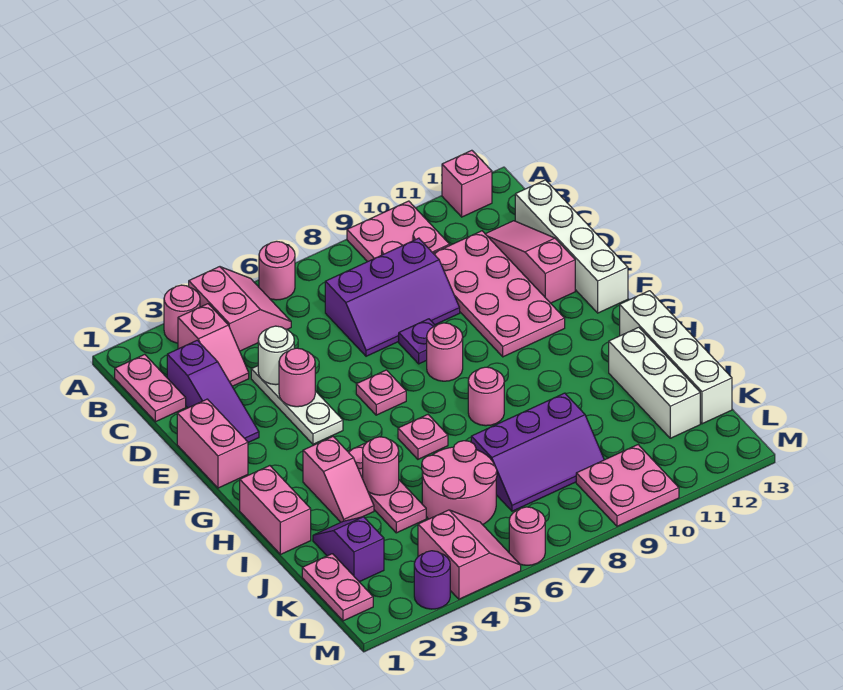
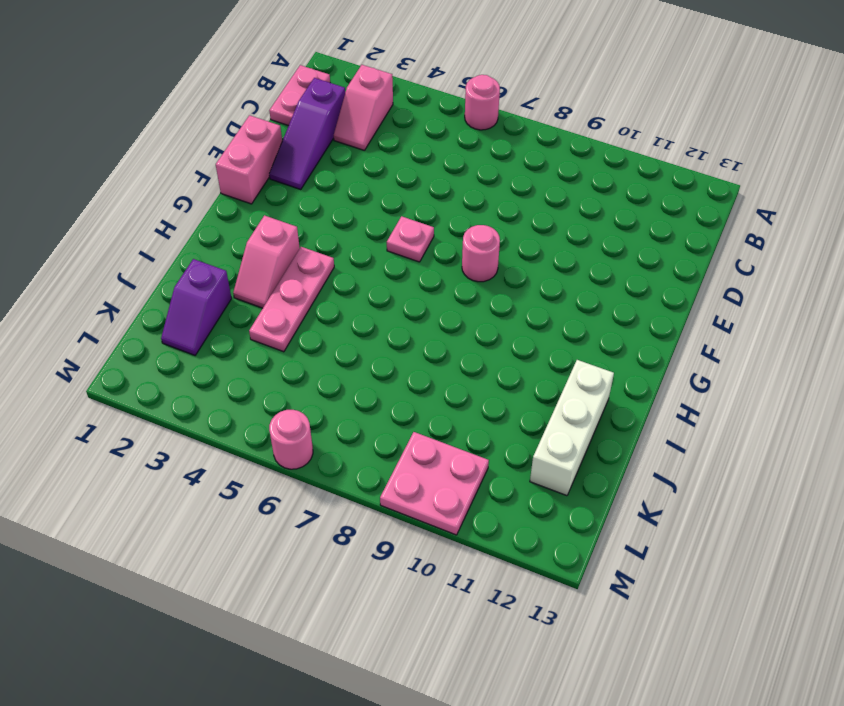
purple slope J2:K2 level 1 top J -> purple slope J2:K2 level 1 top K
none -> pink round brick A3 level 1
none -> pink slope A4:B5 level 1 top 4
none -> pink plate A9:B10 level 1
none -> pink brick A12 level 1

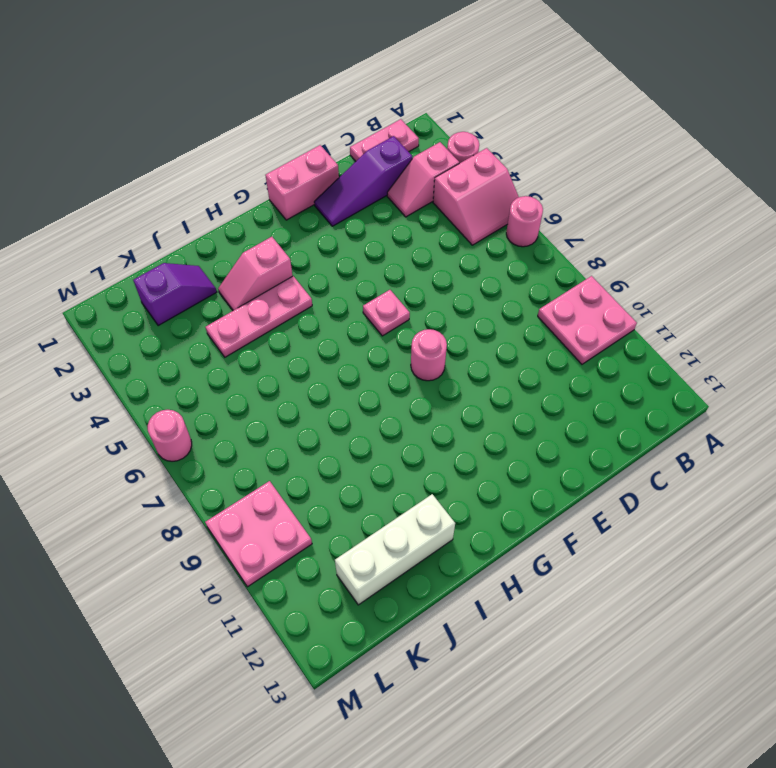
none -> pink brick A12 level 1
none -> purple slope C7:D9 level 1 top C
none -> pink plate C10:F11 level 1
none -> pink slope C12:E12 level 1 top E

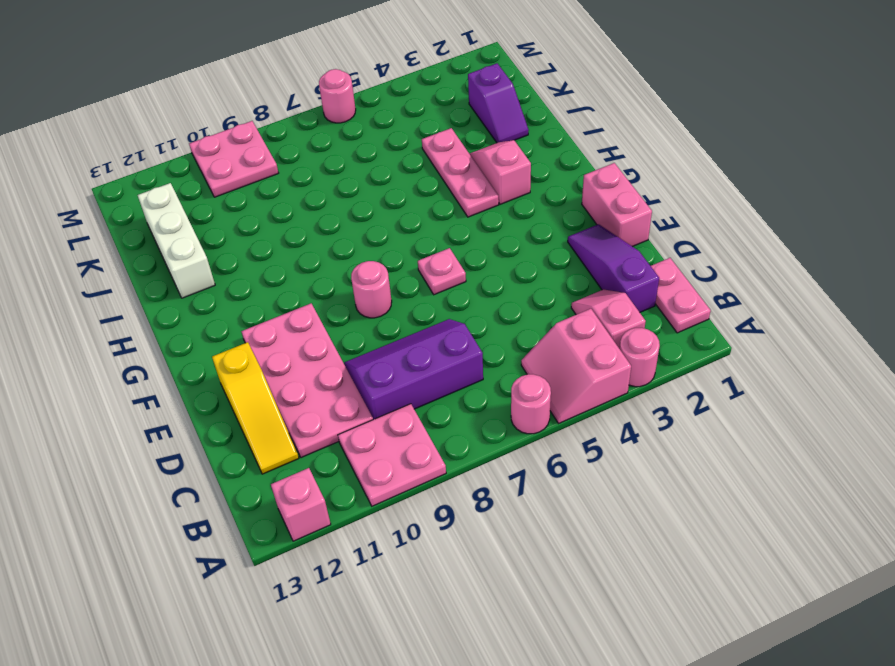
yellow slope C12:E12 level 1 top E -> pink slope C12:E12 level 1 top E
none -> white brick C13:F13 level 1
none -> white plate D4:F4 level 1
none -> purple plate E8 level 1
none -> pink brick H1:I1 level 1

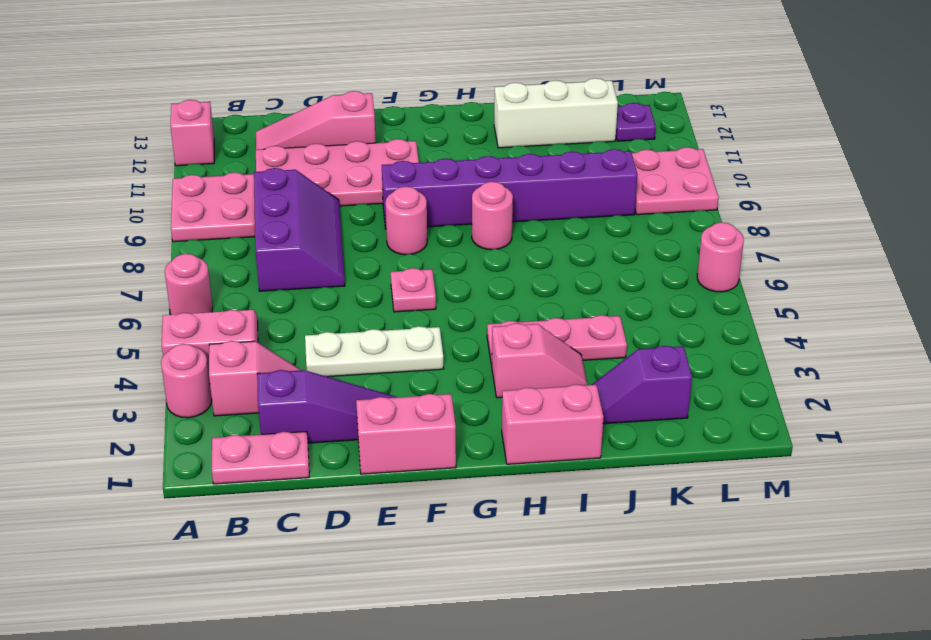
purple brick F9:K9 level 1 -> purple slope J7:K9 level 1 top J
purple plate L12 level 1 -> purple plate E8 level 1
none -> white brick C13:F13 level 1
none -> pink plate H6 level 1
none -> white brick H13:K13 level 1
none -> pink round brick J5:K6 level 1

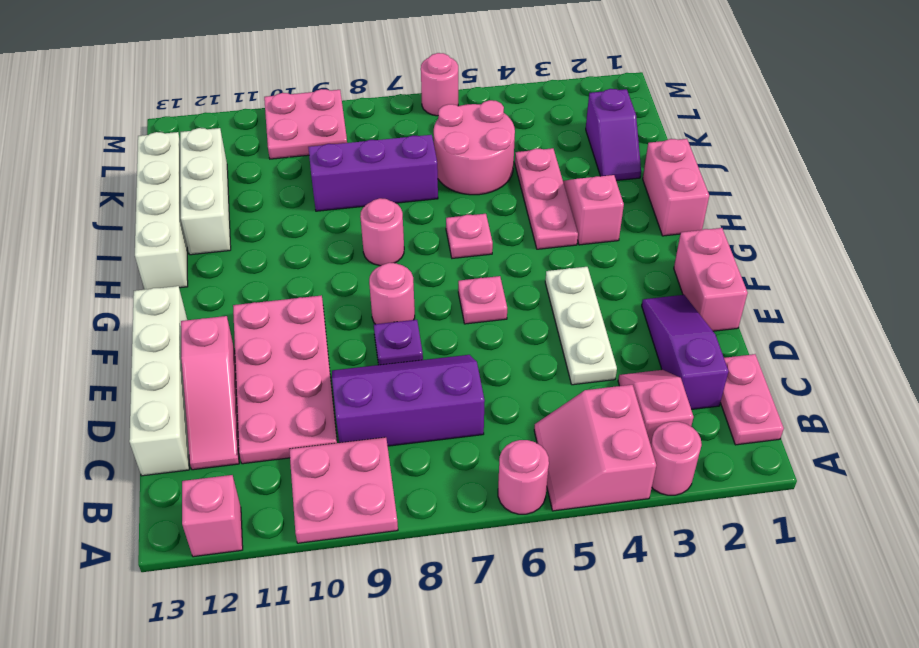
none -> pink plate K1:L1 level 1
none -> pink slope L4:M5 level 1 top 4
none -> purple round brick M3 level 1
none -> white round brick D4 level 2

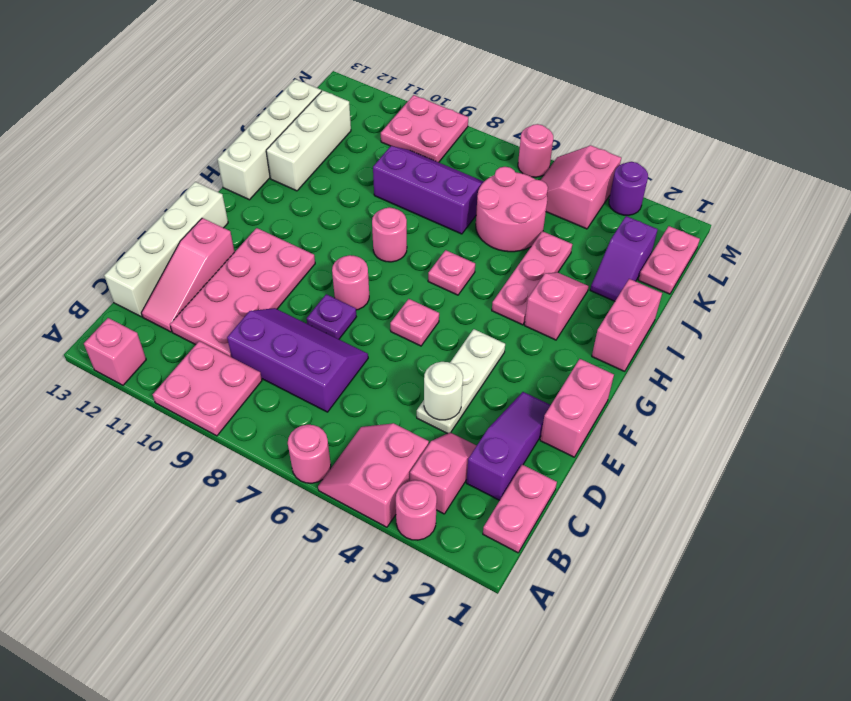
none -> pink round brick E4 level 2
none -> pink round brick I4 level 2

